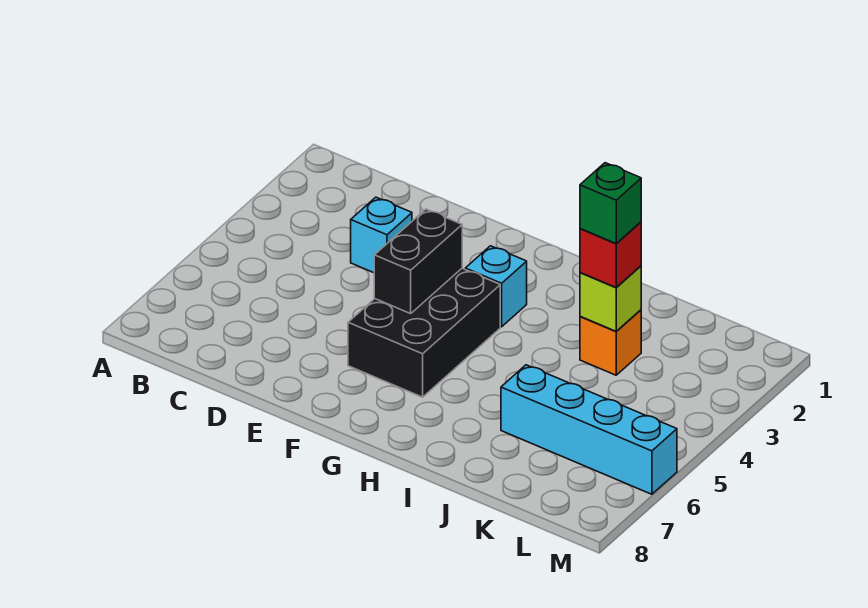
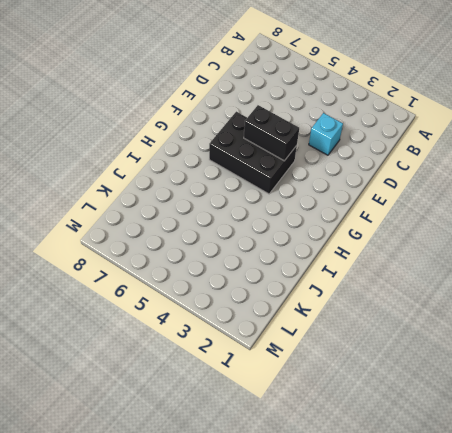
none -> cyan brick G3 level 1
none -> orange brick J3 level 1

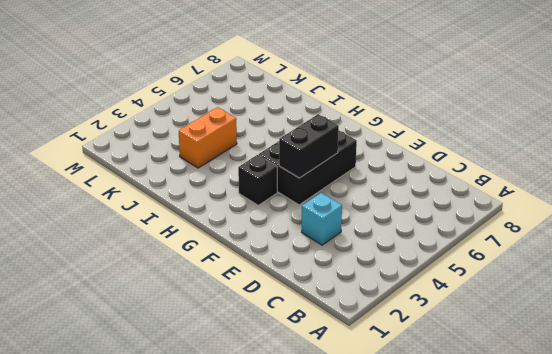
black brick G3 level 1 -> cyan brick G3 level 1
orange brick J3:J4 level 1 -> orange brick J3 level 1
none -> cyan brick J6:M6 level 1
none -> lime brick J3 level 2

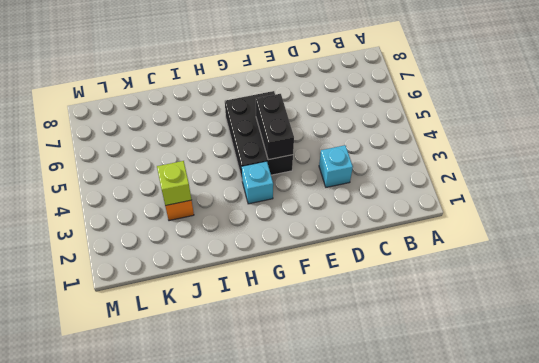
none -> cyan brick J6:M6 level 1
none -> red brick J3 level 3

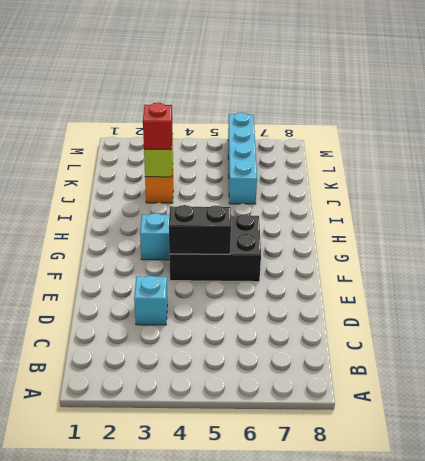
none -> green brick J3 level 4

